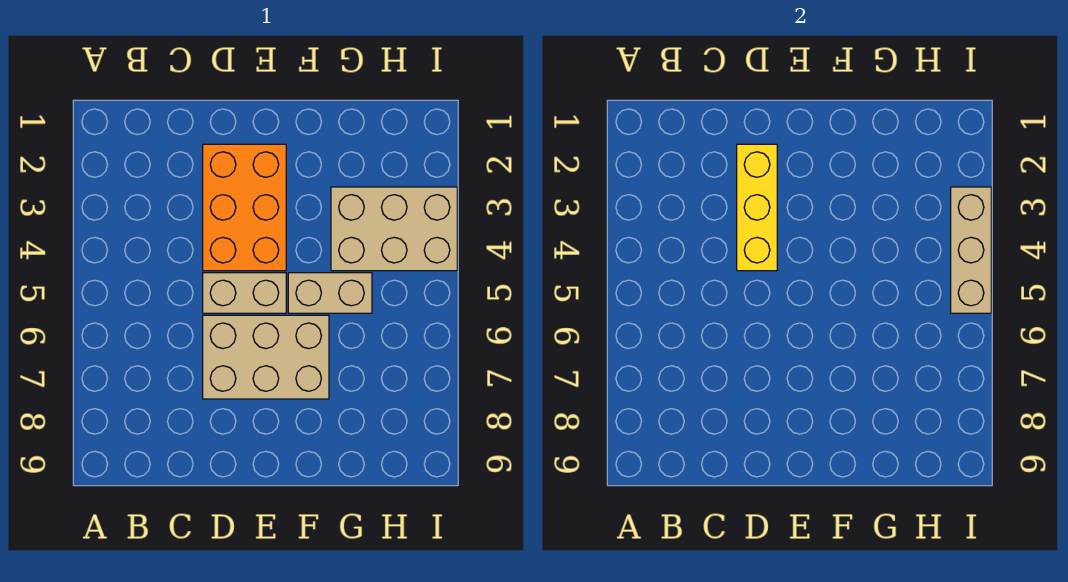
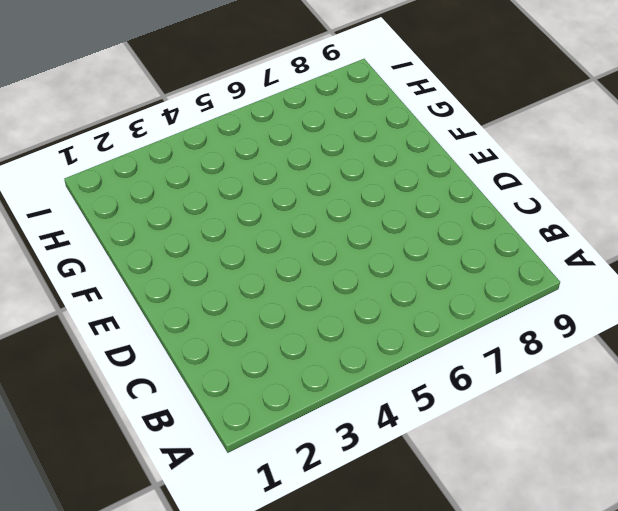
none -> orange brick D2:E4 level 1
none -> tan brick D5:E5 level 1

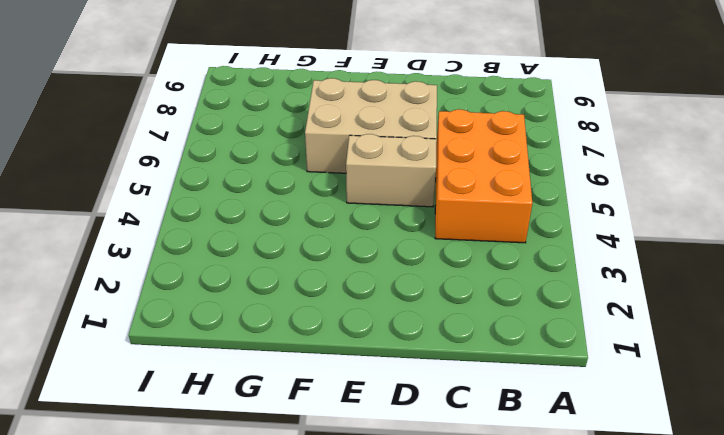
orange brick B4:C6 level 1 -> orange brick D2:E4 level 1
none -> tan brick F5:G5 level 1
none -> tan brick G3:I4 level 1

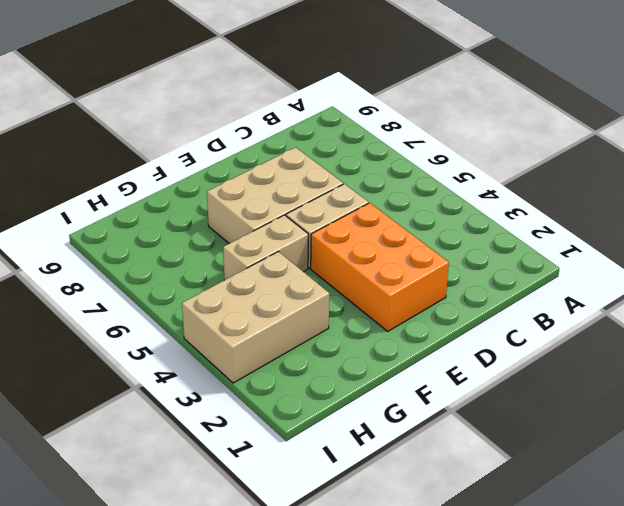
none -> yellow brick D2:D4 level 2
none -> tan brick I3:I5 level 2

